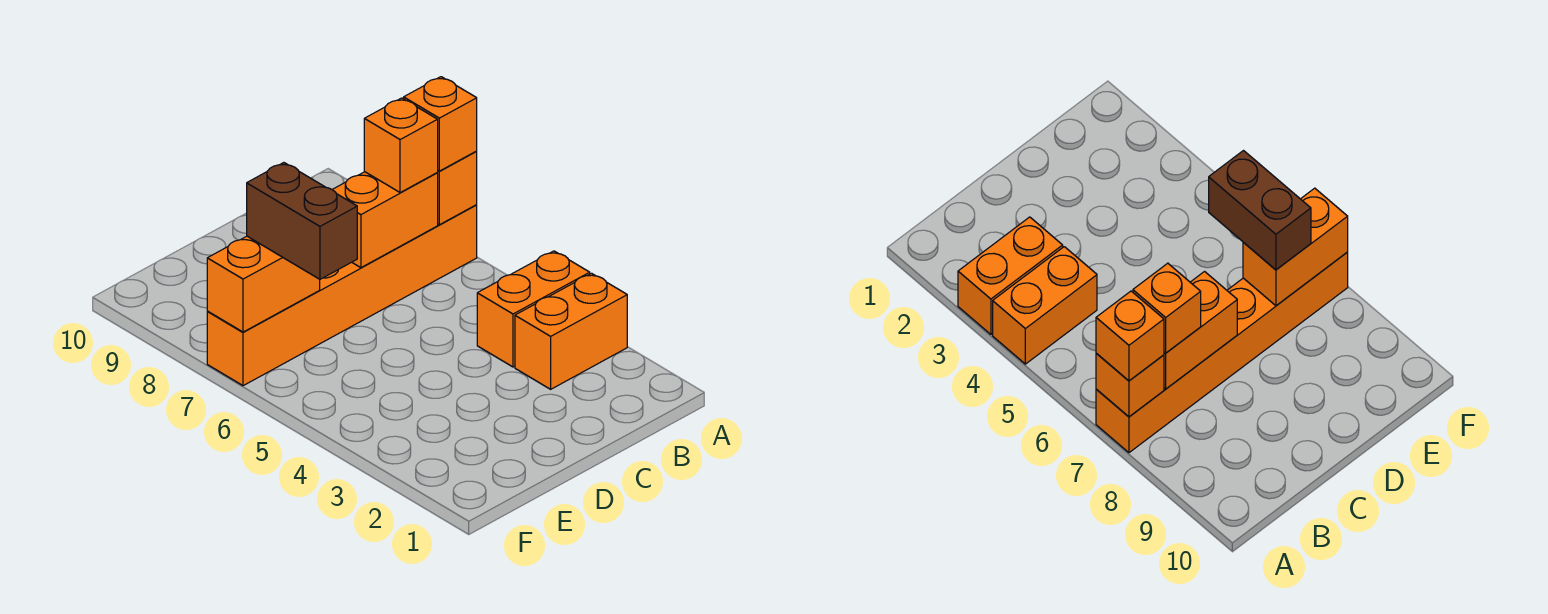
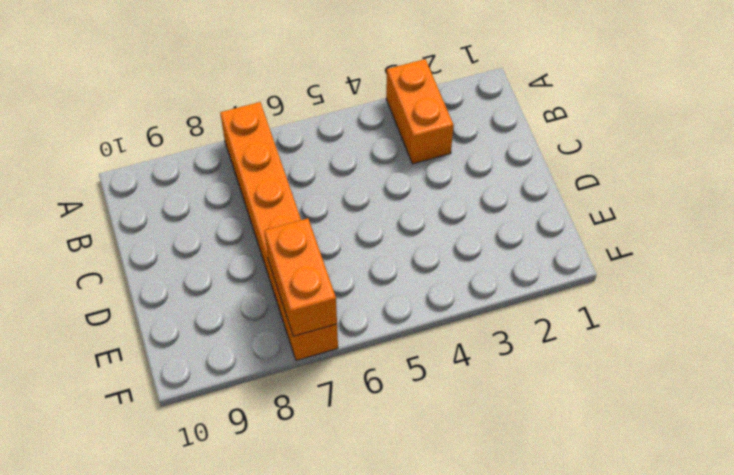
none -> orange brick A4:B4 level 1
none -> orange brick A7 level 2

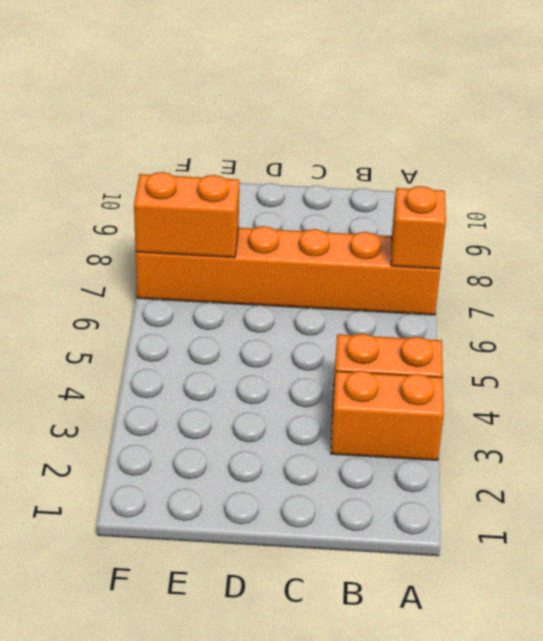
none -> orange brick B7:C7 level 2
none -> orange brick A7 level 3

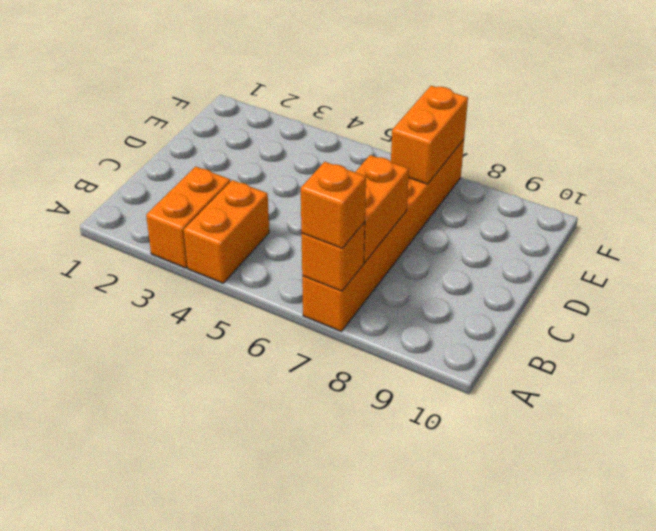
none -> orange brick B7 level 3
none -> brown brick E6:E7 level 3

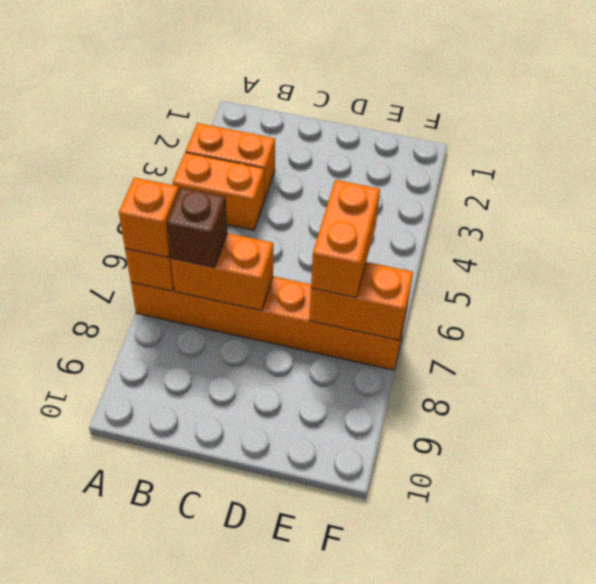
brown brick B7 level 3 -> orange brick B7 level 3
orange brick E6:E7 level 3 -> brown brick E6:E7 level 3

